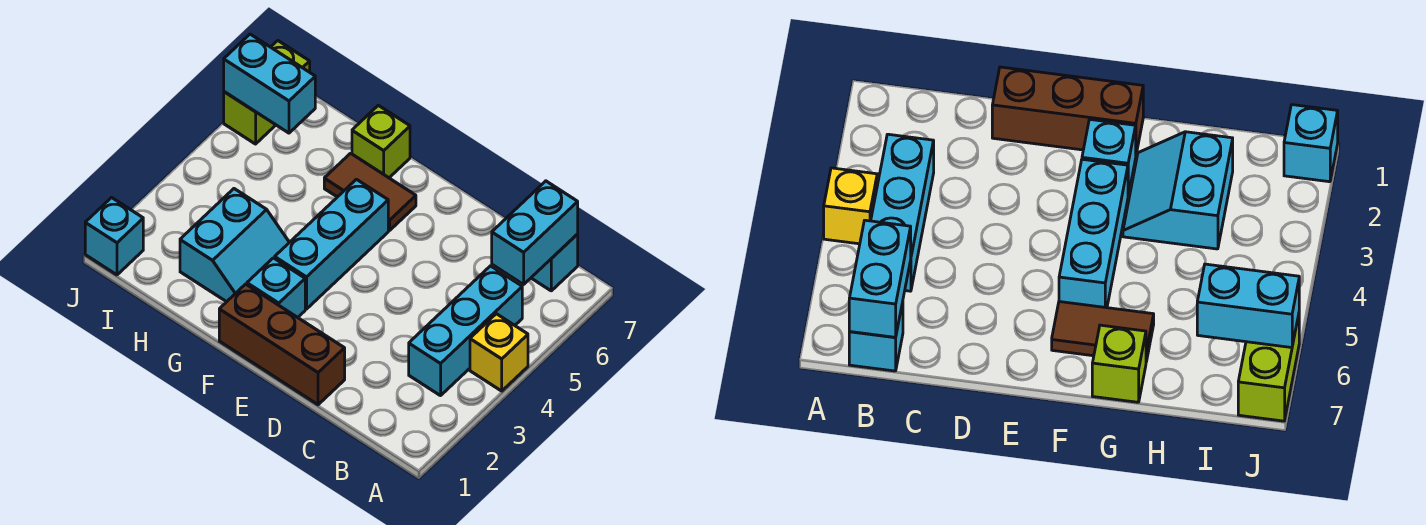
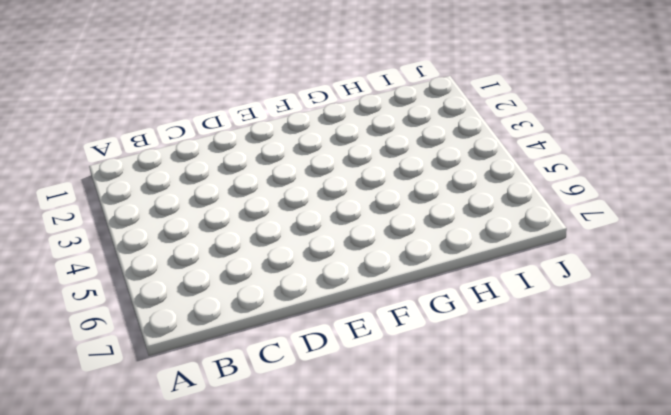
none -> yellow brick A4 level 1
none -> cyan brick B3:B5 level 1
none -> cyan brick B7 level 1

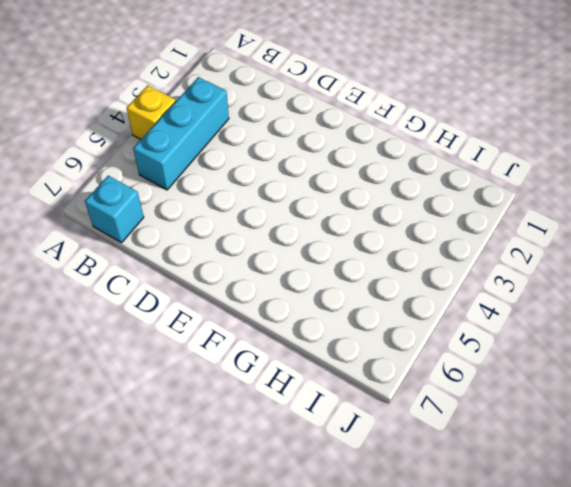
none -> brown brick D1:F1 level 1
none -> cyan brick F2 level 1
none -> cyan brick F3:F5 level 1

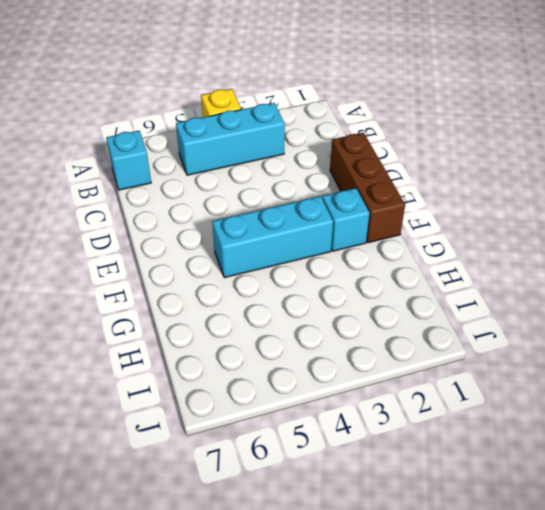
none -> brown tile F6:G6 level 1
none -> cyan slope G2:H3 level 1 top H
none -> lime brick G7 level 1

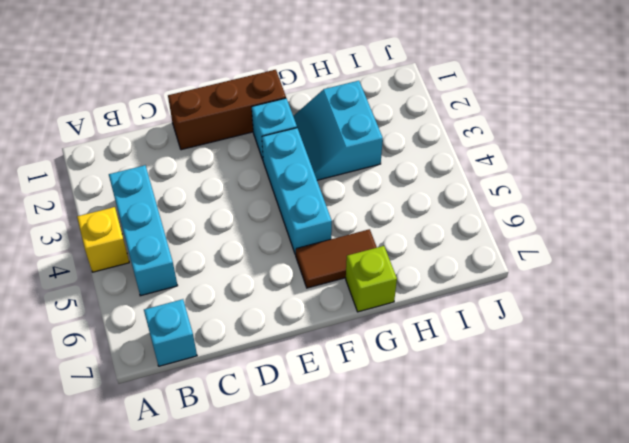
none -> cyan brick J1 level 1
none -> lime brick J6:J7 level 1
none -> cyan brick B6:B7 level 2

